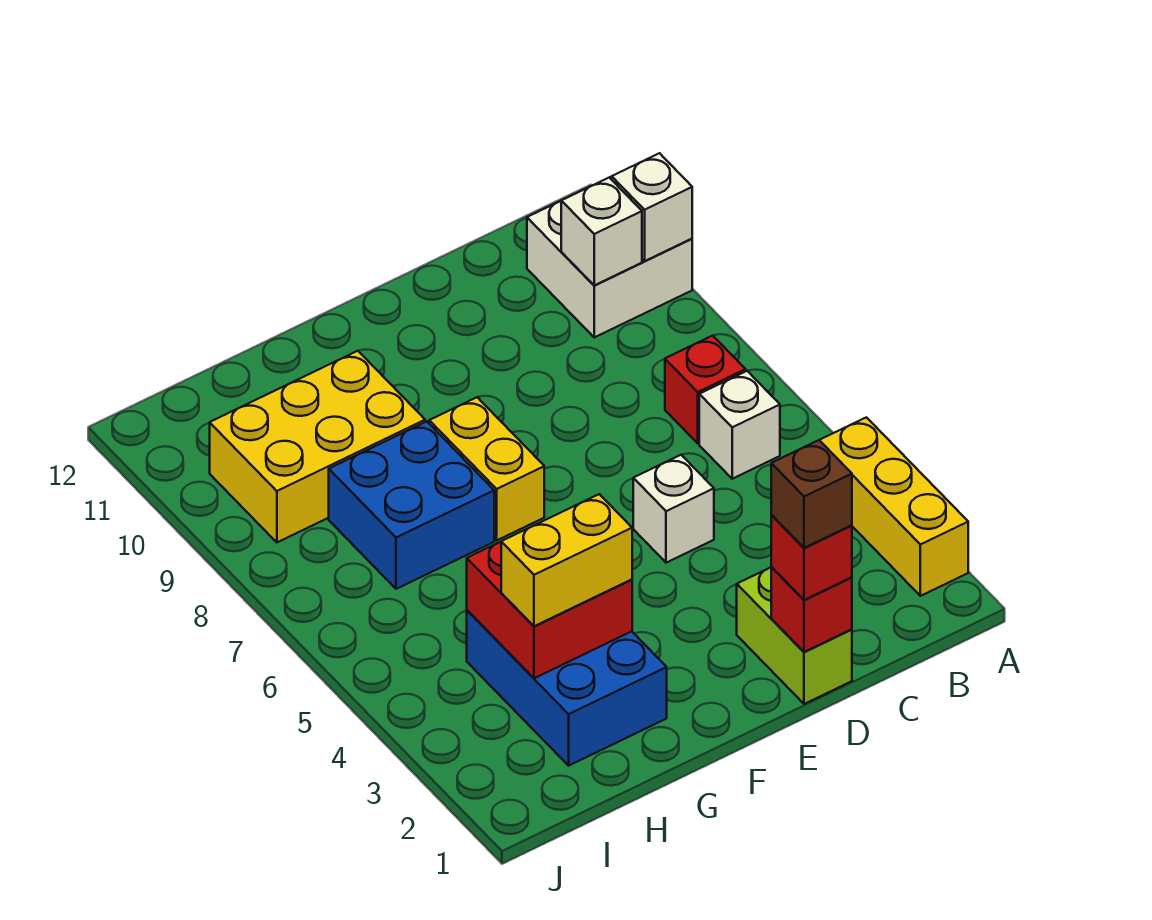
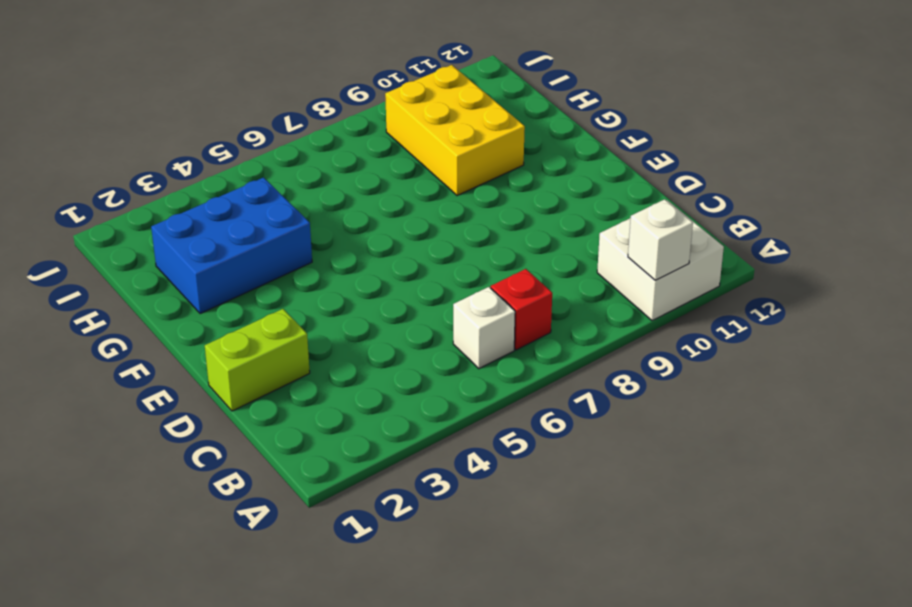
none -> yellow brick A2:A4 level 1
none -> white brick D5 level 1
none -> yellow brick F7:F8 level 1

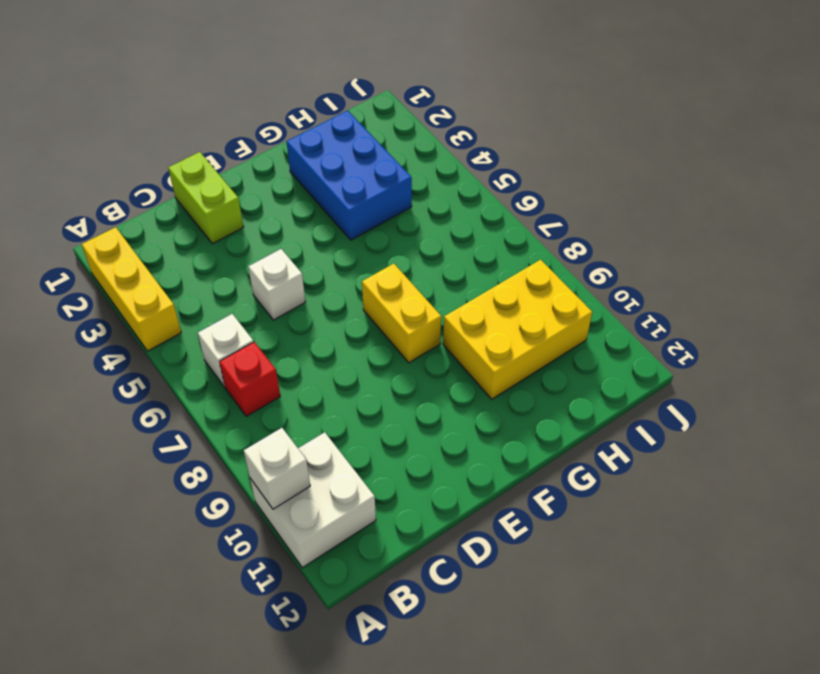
none -> blue brick G7:H8 level 1
none -> white brick B10 level 2
none -> red brick D1 level 2

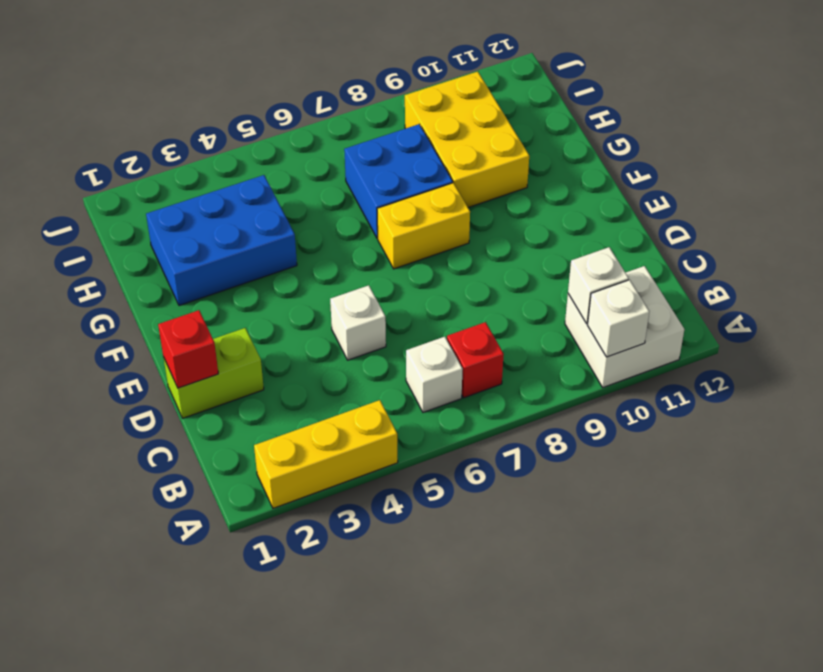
none -> red brick G3:H4 level 2
none -> red brick D1 level 3
none -> yellow brick G3:H3 level 3

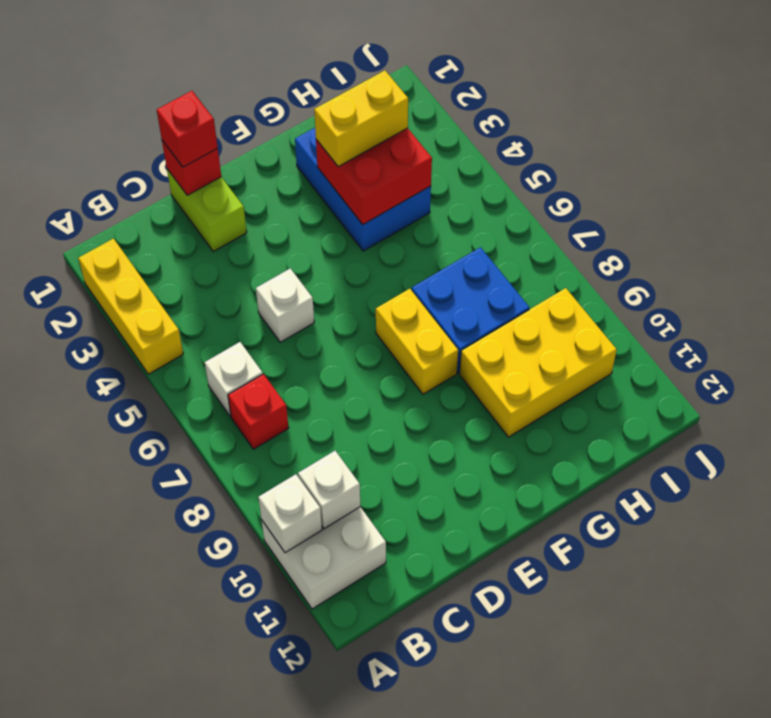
none -> brown brick D1 level 4

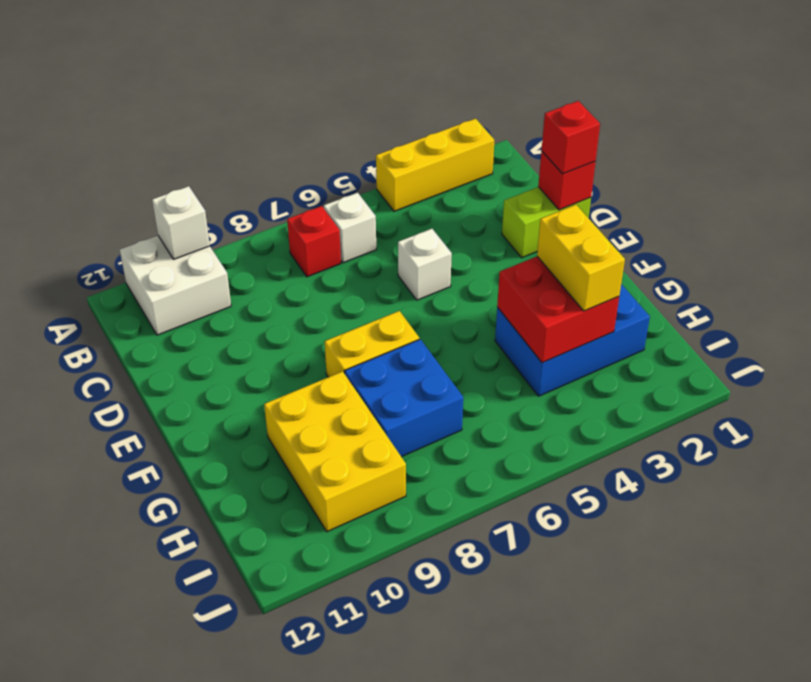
none -> white brick B10 level 2
none -> brown brick D1 level 4

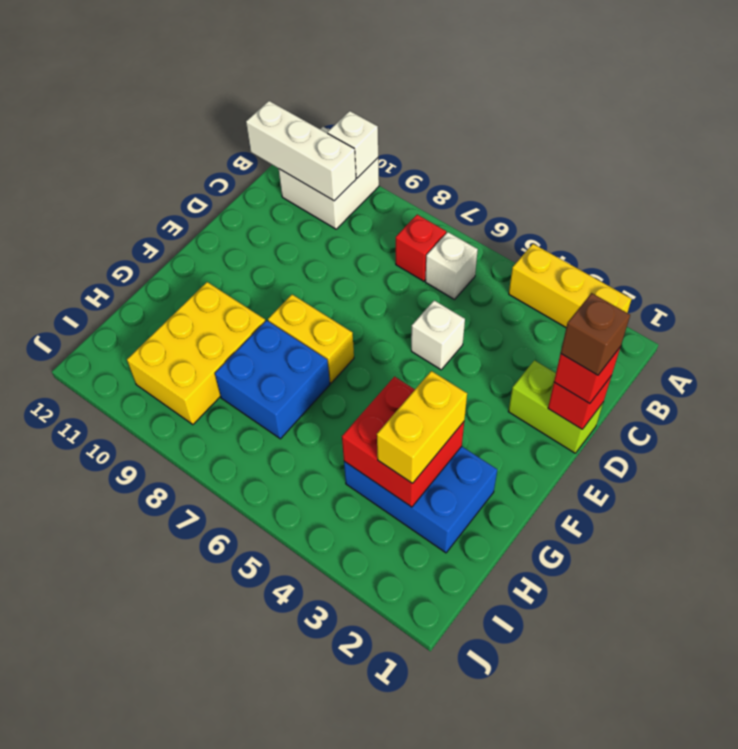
white brick B10:B12 level 2 -> white brick B10 level 2

